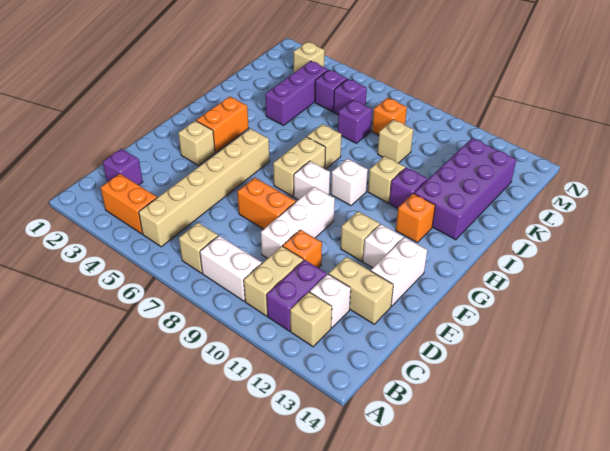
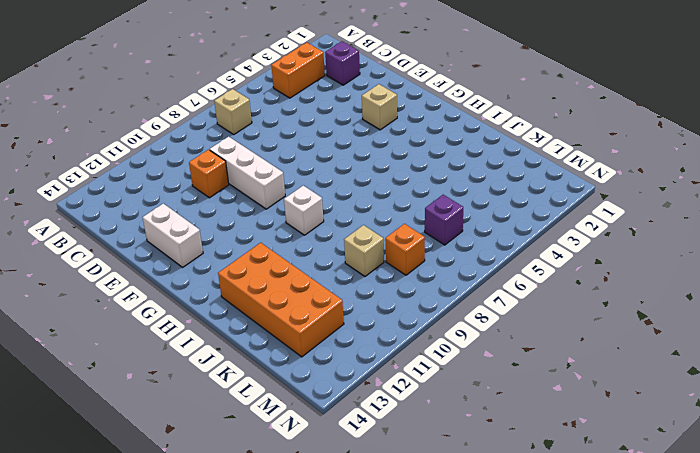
orange brick I12:L13 level 1 -> purple brick I12:L13 level 1
none -> tan brick B5:G5 level 1
none -> white brick B8:B9 level 1
none -> tan brick B10:C10 level 1
none -> purple brick B11:C11 level 1

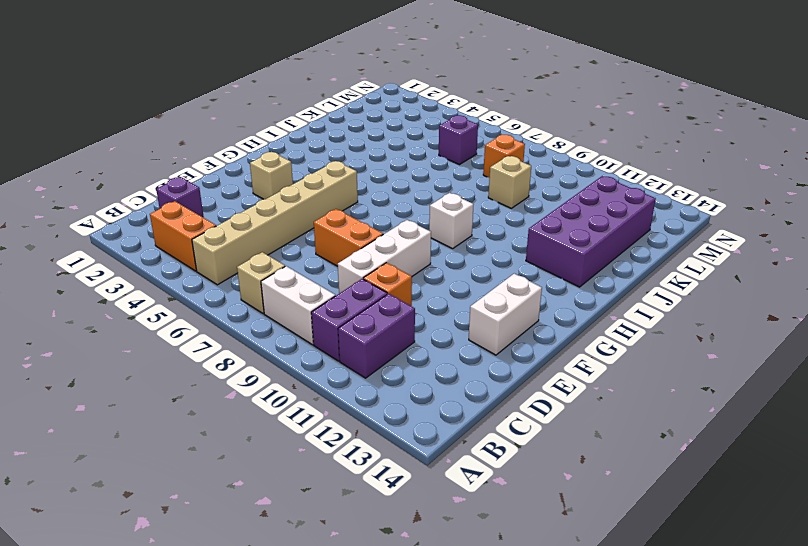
purple brick B10:C10 level 1 -> tan brick B10:C10 level 1
none -> tan brick B12 level 1
none -> white brick C12 level 1
none -> tan brick D12:D13 level 1
none -> tan brick F11 level 1

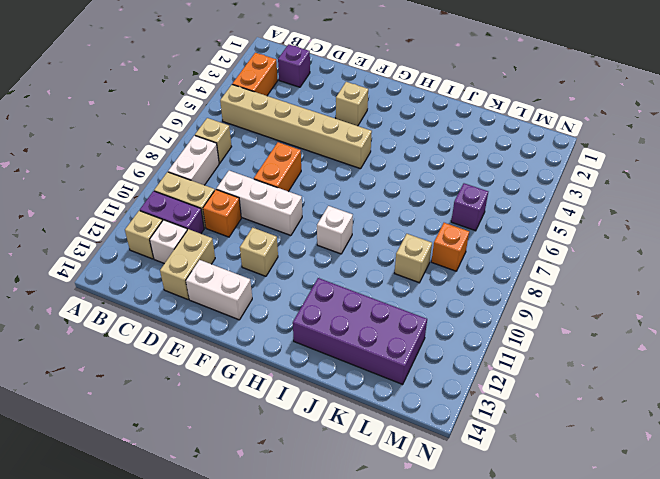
none -> white brick F12 level 1
none -> orange brick G3:H3 level 1
none -> tan brick G7:H7 level 1
none -> white brick G8 level 1

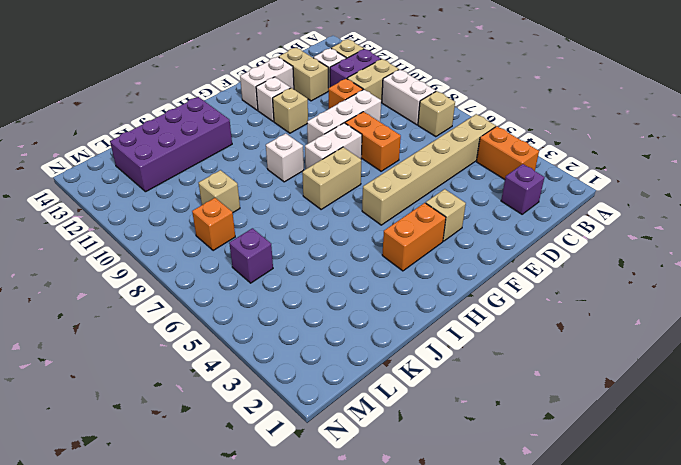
white brick F8:G8 level 1 -> white brick G8 level 1
none -> orange brick H12 level 1
none -> tan brick I7 level 1
none -> tan brick I10 level 1
none -> purple brick I11 level 1

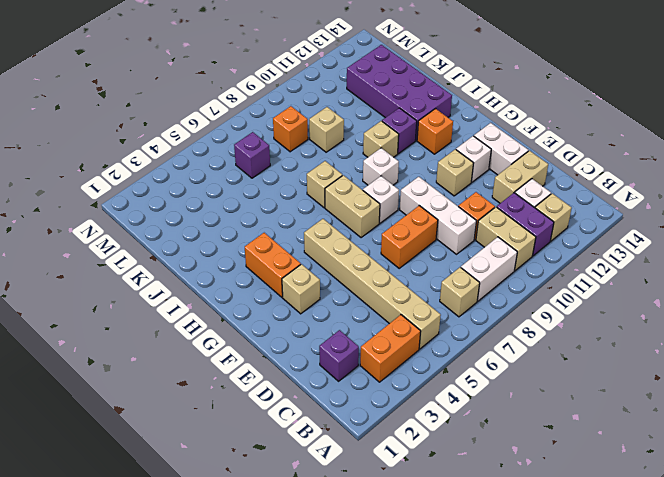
none -> purple brick J4:L4 level 1
none -> purple brick K7 level 1
none -> purple brick L5 level 1
none -> tan brick M3 level 1

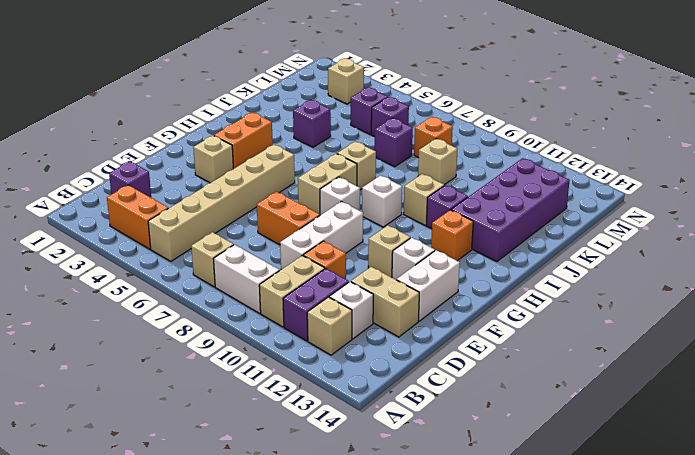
purple brick J4 level 1 -> purple brick J4:L4 level 1

